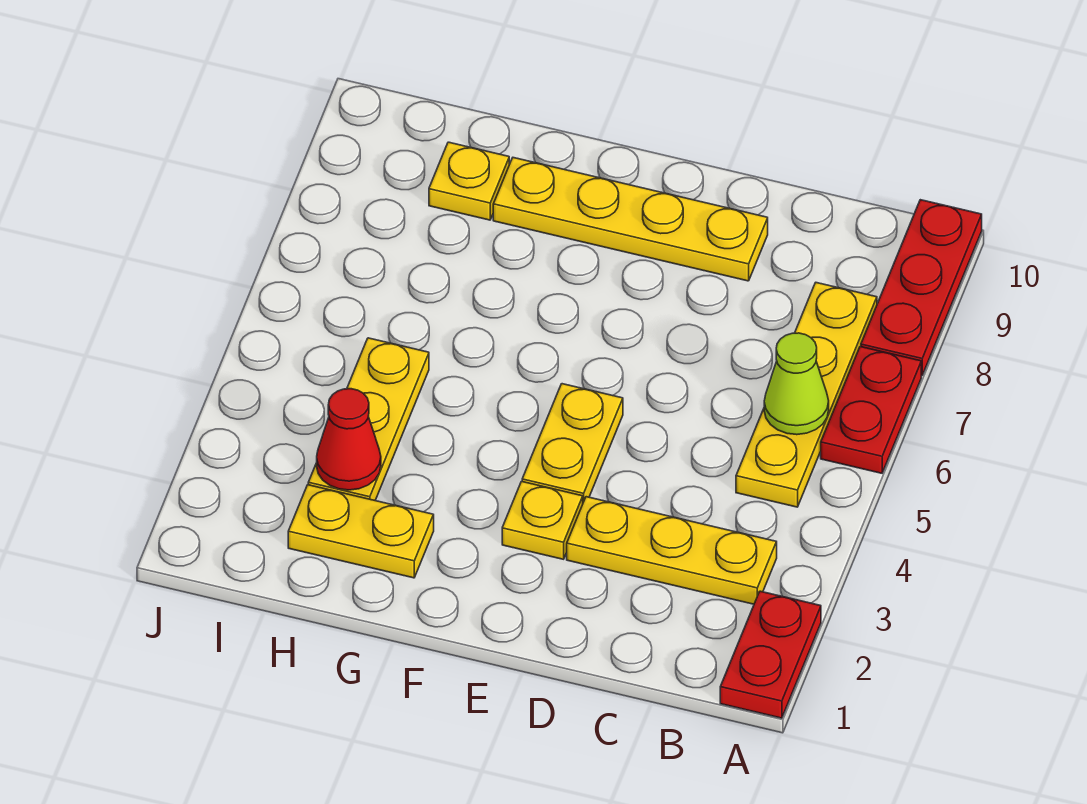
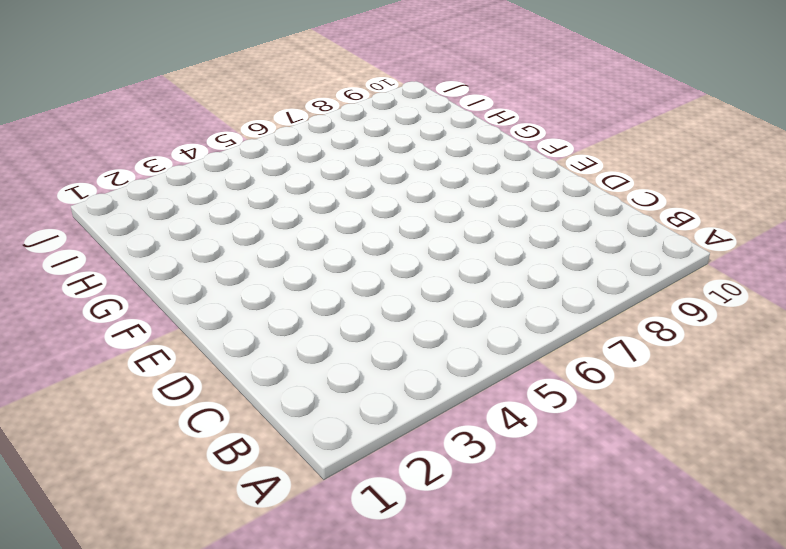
none -> red plate A1:A2 level 1
none -> red plate A6:A7 level 1
none -> red plate A8:A10 level 1

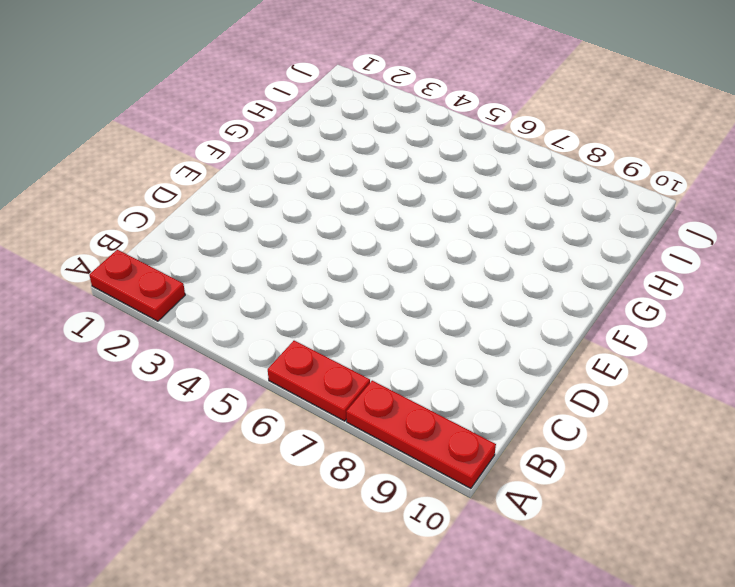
none -> yellow plate B3:D3 level 1
none -> yellow plate B5:B8 level 1
none -> yellow plate D9:G9 level 1

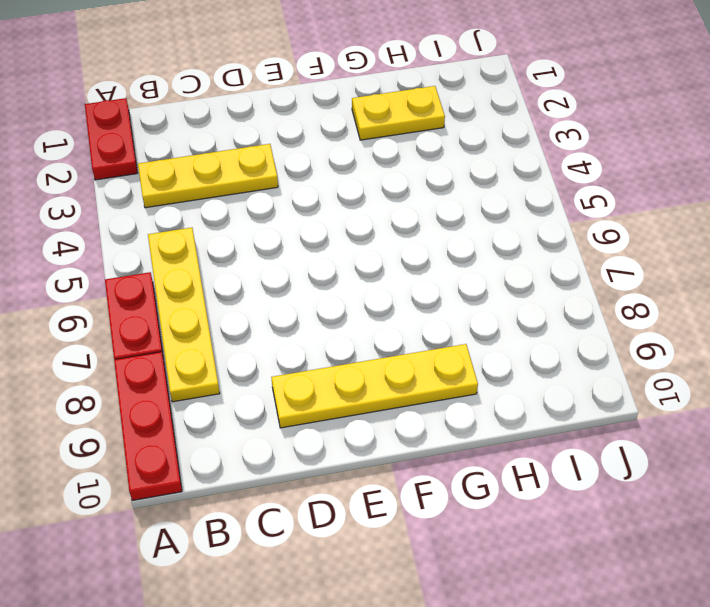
none -> yellow plate E3 level 1
none -> yellow plate E4:E5 level 1
none -> yellow plate H3:H5 level 1

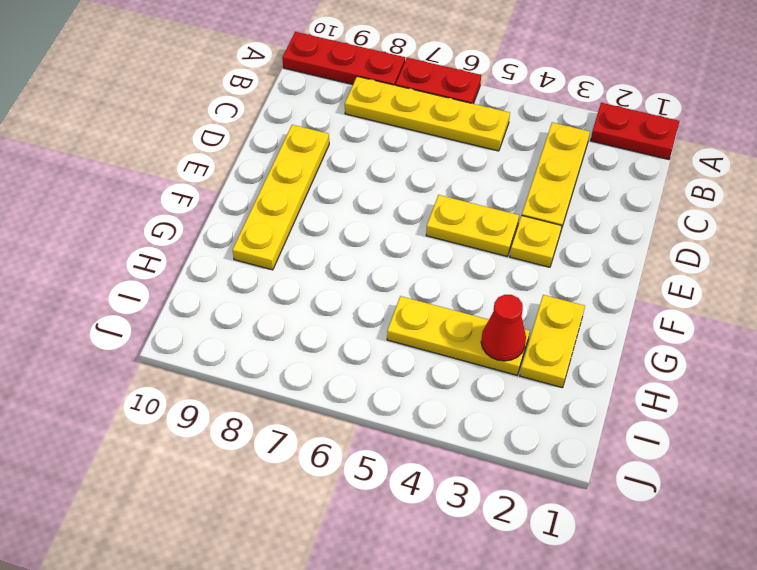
none -> yellow plate H9 level 1
none -> lime cone B6 level 2

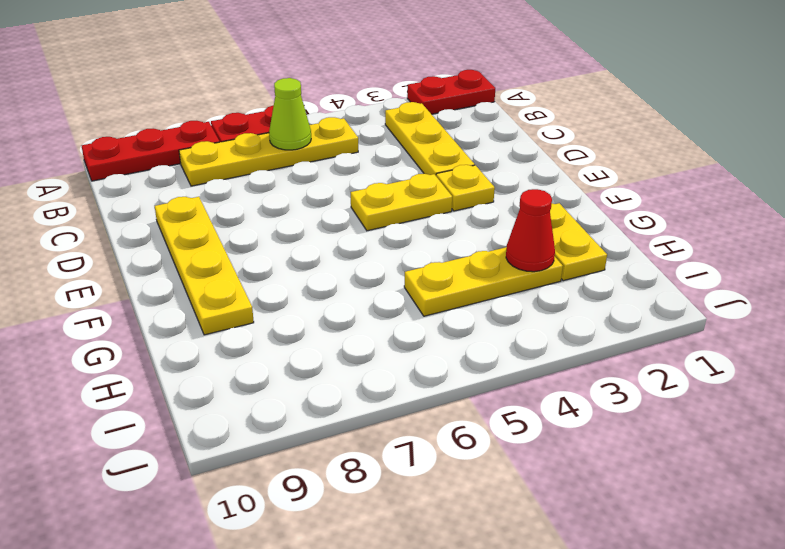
none -> yellow plate H9 level 1

